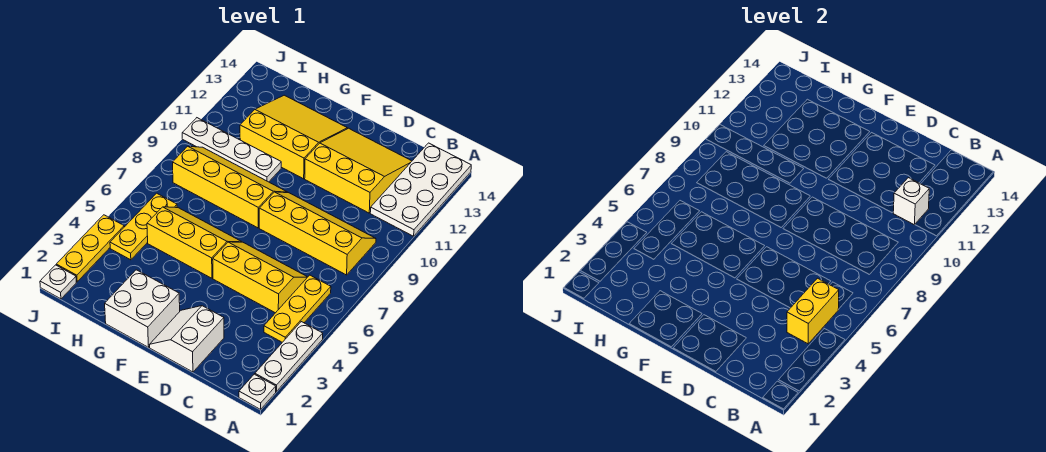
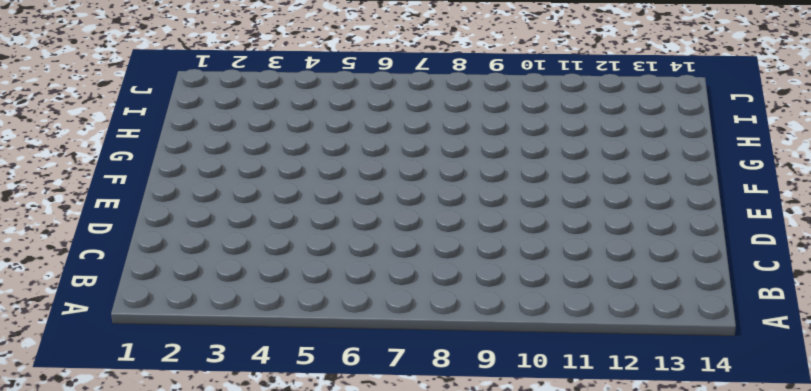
none -> white plate A1 level 1
none -> white plate A2:A4 level 1
none -> white plate A11:B14 level 1

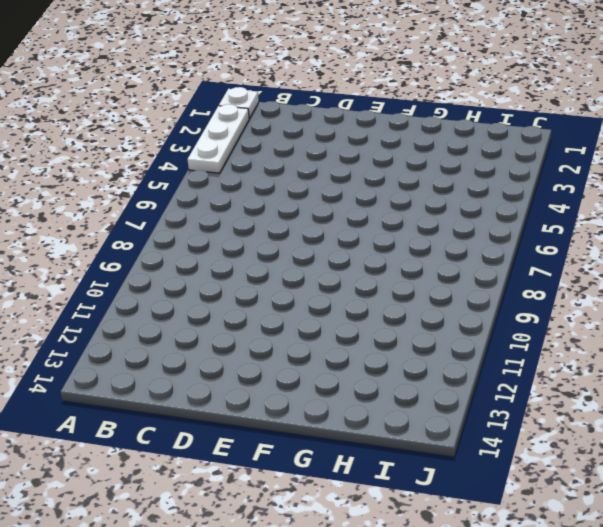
none -> white plate A11:B14 level 1
none -> yellow plate B4:B6 level 1
none -> yellow slope B8:E9 level 1 top 8

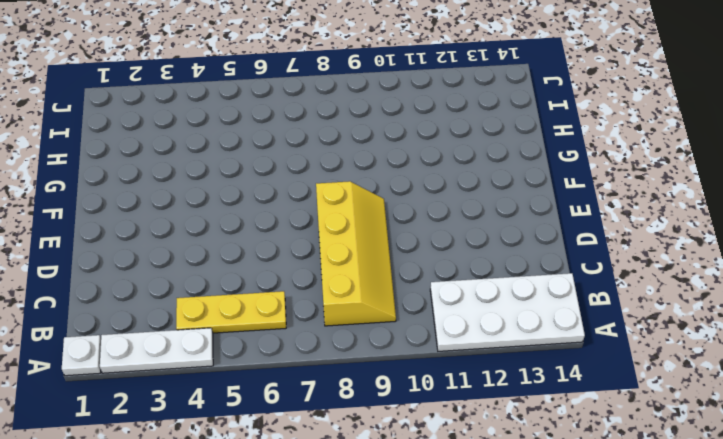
none -> yellow slope C5:E6 level 1 top 5
none -> yellow slope C11:E13 level 1 top 11
none -> white slope D1:E2 level 1 top D

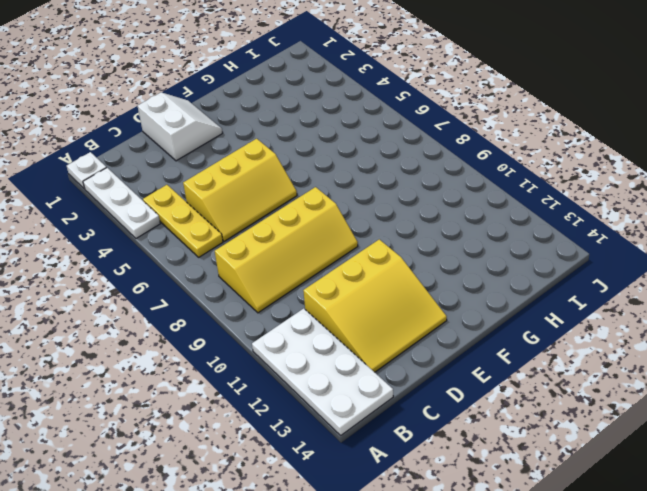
none -> white brick F1:G2 level 1
none -> yellow slope F5:H6 level 1 top 5
none -> yellow slope F8:I9 level 1 top 8

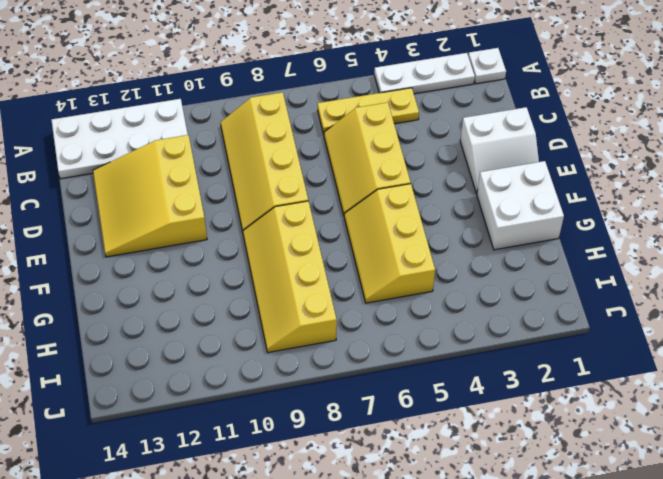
none -> yellow slope F11:H13 level 1 top 11
none -> white plate G10:J10 level 1
none -> yellow plate I4:I6 level 1

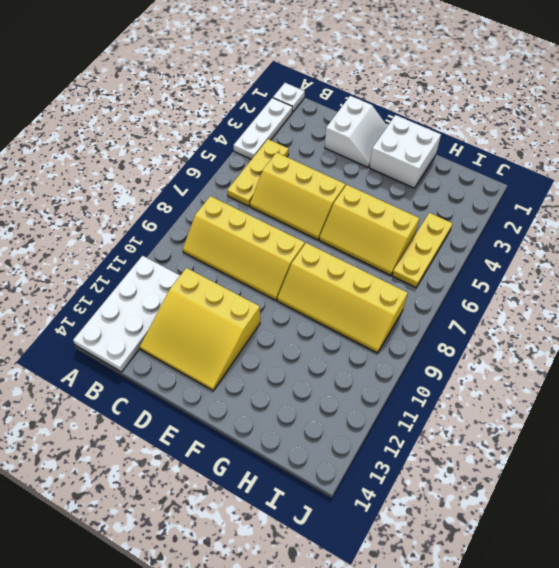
none -> yellow slope F11:H13 level 1 top 11
none -> white plate G10:J10 level 1
none -> white plate J1 level 1

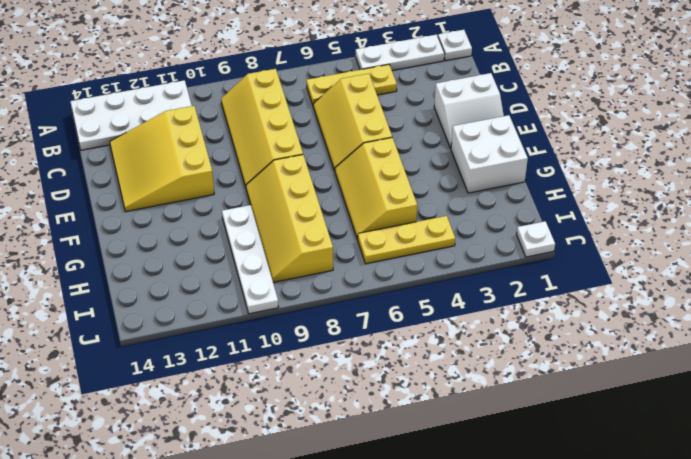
none -> yellow slope F11:H13 level 1 top 11
none -> yellow plate J2:J4 level 1
none -> yellow brick B4:B5 level 2

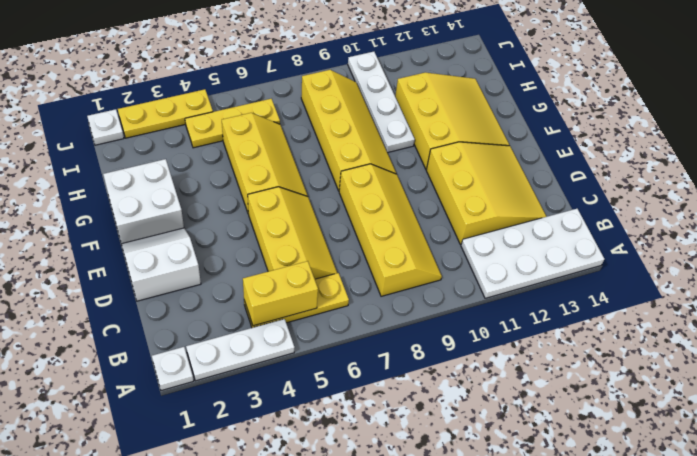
none -> white brick B11 level 2

